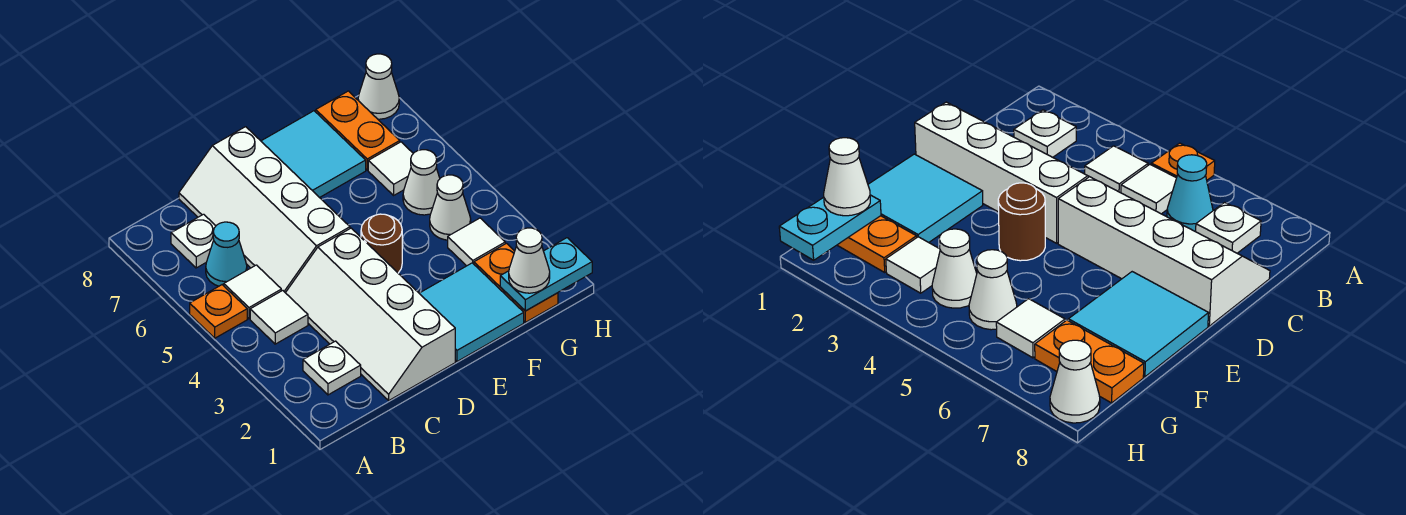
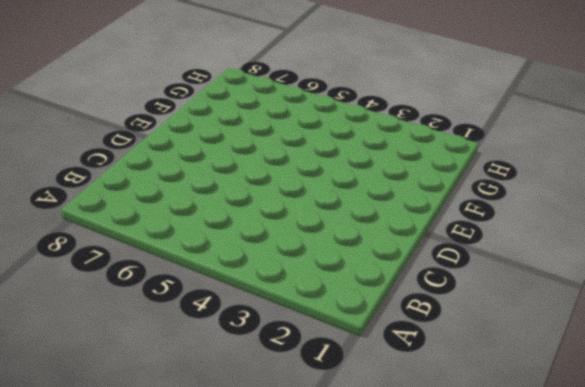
none -> orange plate A5 level 1
none -> white plate B2 level 1
none -> white tile B4 level 1

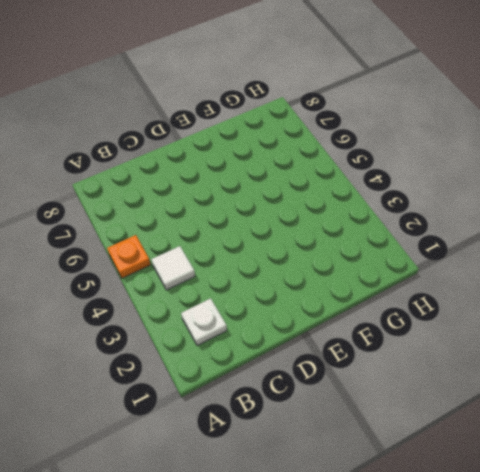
none -> white tile B5 level 1
none -> cyan cone B6 level 1
none -> white plate B7 level 1

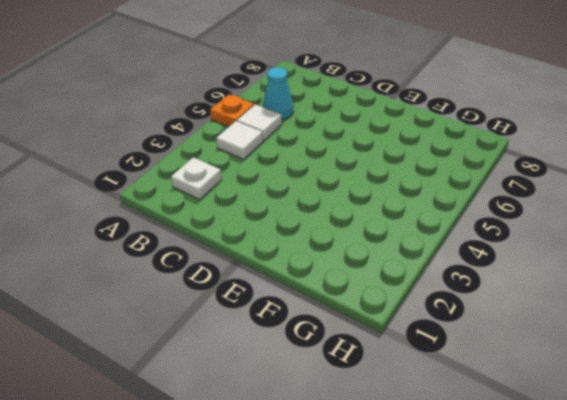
none -> white plate B7 level 1
none -> white slope C1:D4 level 1 top D
none -> white slope C5:D8 level 1 top D

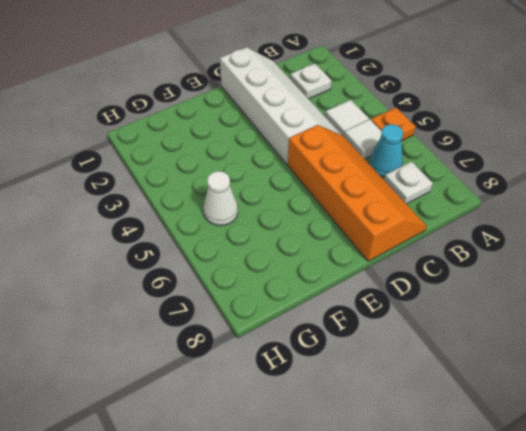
orange slope C5:D8 level 1 top D -> white slope C5:D8 level 1 top D
none -> cyan tile E1:F2 level 1
none -> brown round brick E4 level 1
none -> cyan tile E7:F8 level 1

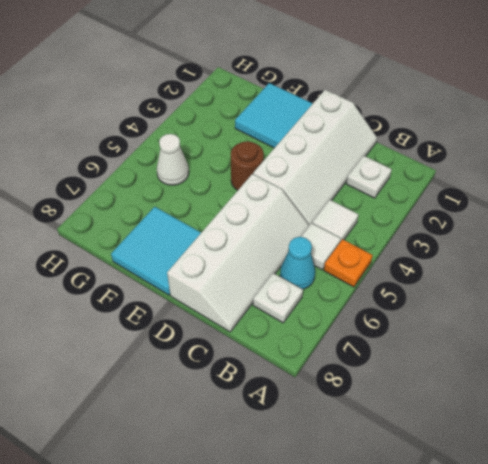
none -> orange plate G1:G2 level 1
none -> white tile G3 level 1
none -> white cone G4 level 1

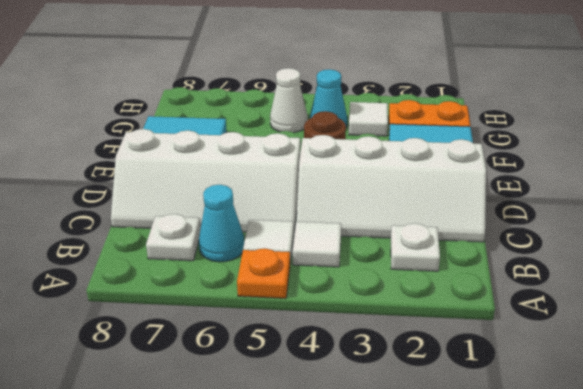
cyan cone G4 level 1 -> white cone G4 level 1
none -> white tile G6 level 1
none -> orange plate G7:G8 level 1
none -> white cone H8 level 1

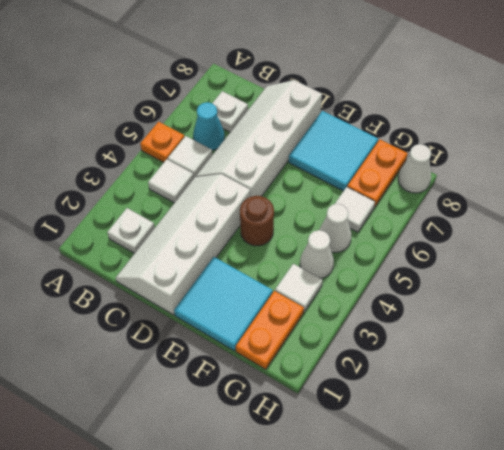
none -> cyan plate G1:H1 level 2
none -> white cone G1 level 3

